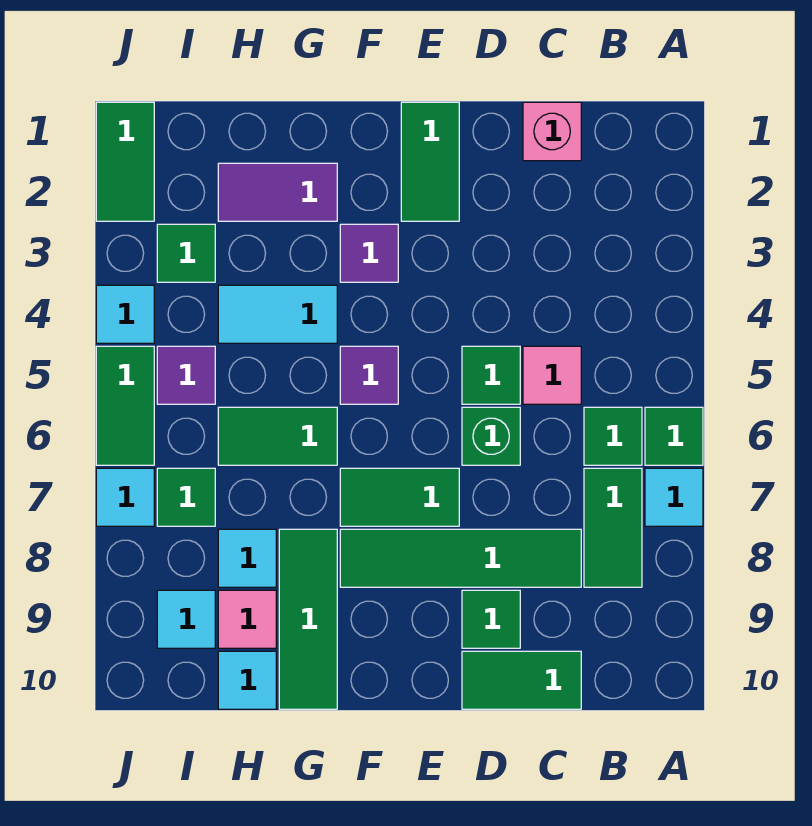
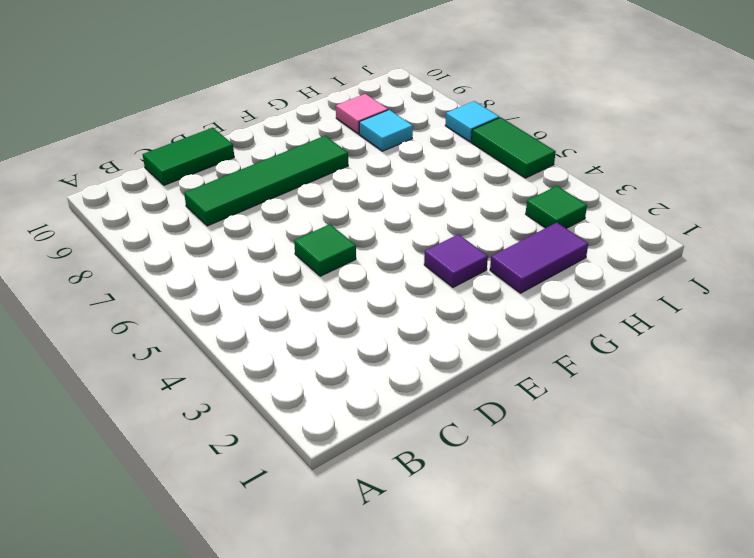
none -> green tile A6 level 1
none -> cyan tile A7 level 1
none -> green tile B6 level 1
none -> green tile B7:B8 level 1

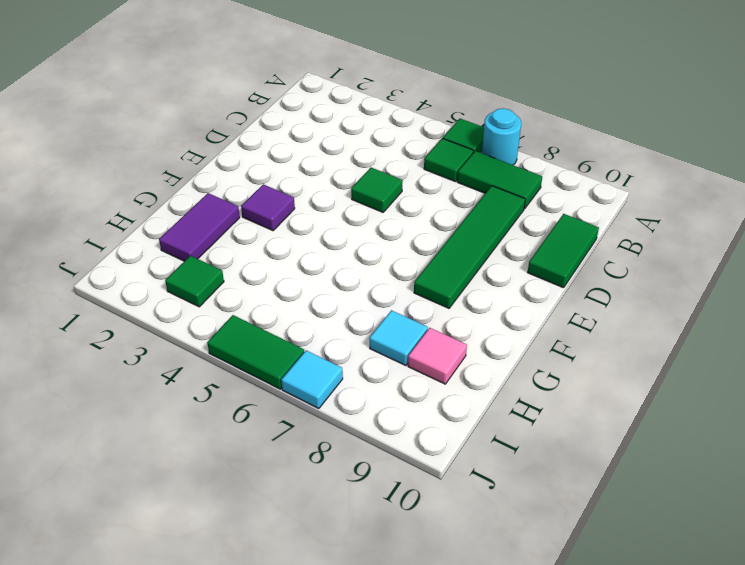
cyan round brick A7 level 1 -> cyan tile A7 level 1
none -> pink brick C1 level 1
none -> pink tile C5 level 1
none -> green brick D6 level 1
none -> green tile D9 level 1

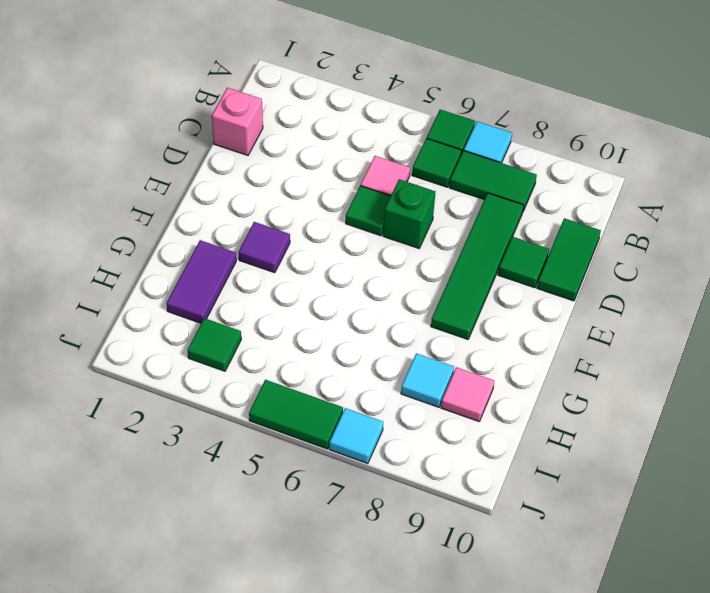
none -> green tile E1:E2 level 1
none -> green tile E7:F7 level 1
none -> purple tile F5 level 1
none -> cyan tile G4:H4 level 1

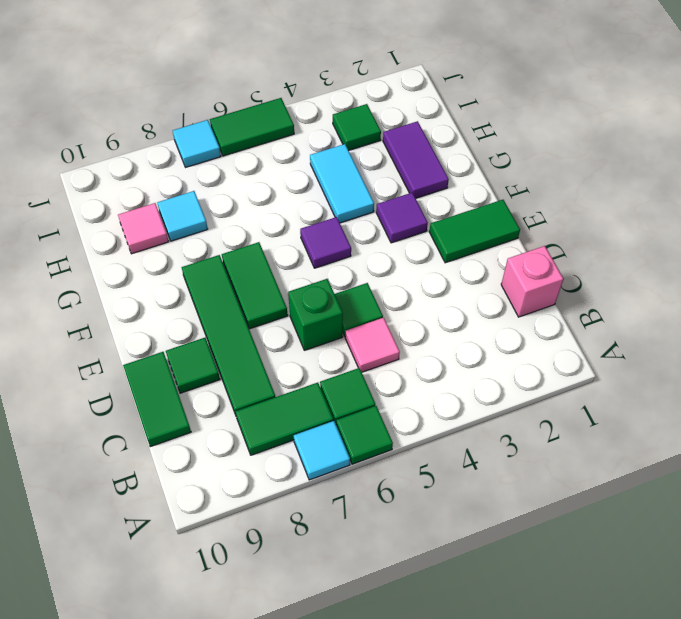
none -> green tile G6:H6 level 1
none -> green tile G8:G10 level 1
none -> cyan tile H10 level 1
none -> purple tile I5 level 1

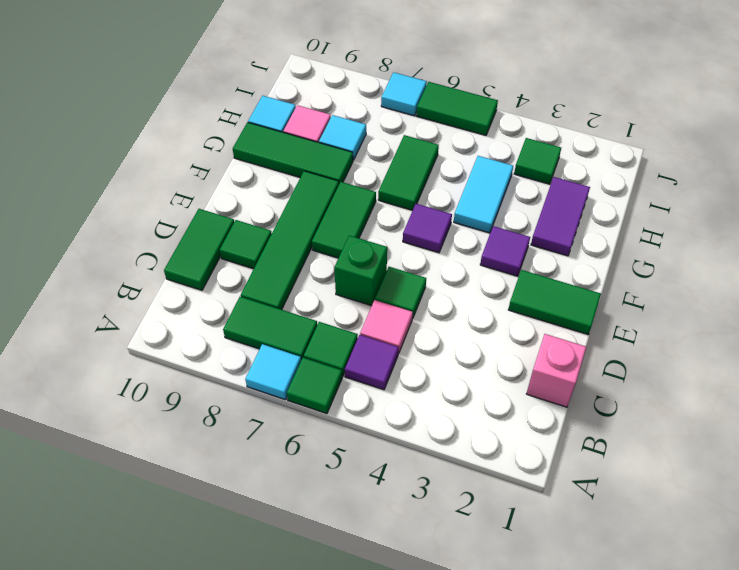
purple tile B5 level 1 -> purple tile I5 level 1
none -> green tile I7 level 1
none -> cyan tile I9 level 1
none -> green tile J1:J2 level 1
none -> cyan tile J4 level 1

